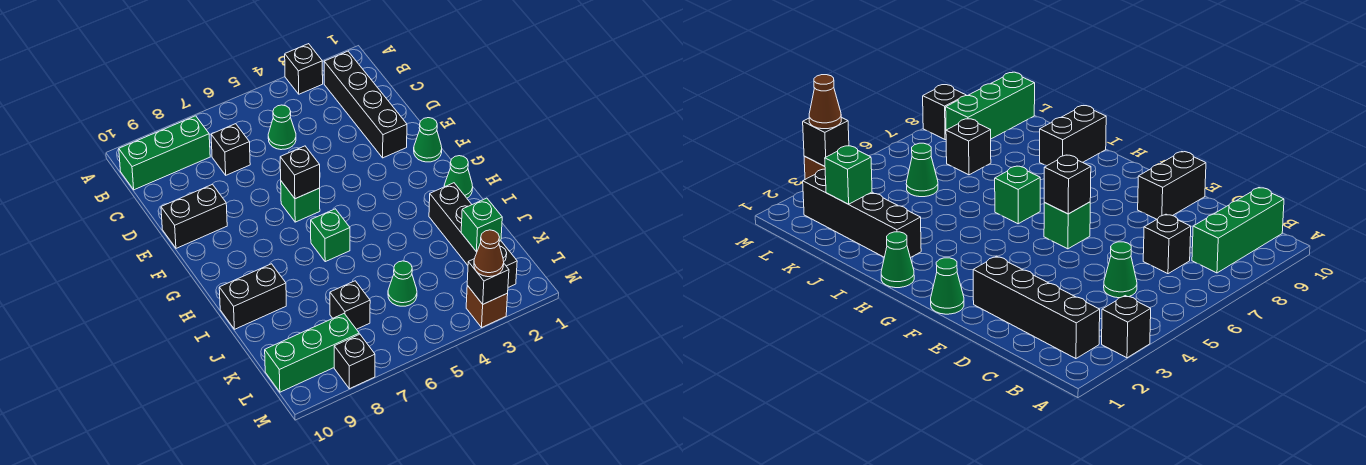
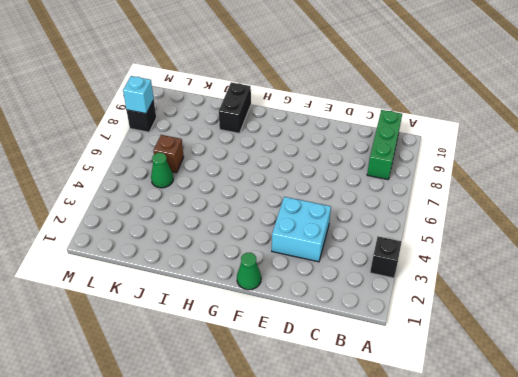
cyan brick D3:E4 level 1 -> none
brown brick K6 level 1 -> brown brick M3 level 1
cyan brick M8 level 2 -> none
none -> black brick B2:E2 level 1
none -> green cone C5 level 1
none -> black brick C7 level 1

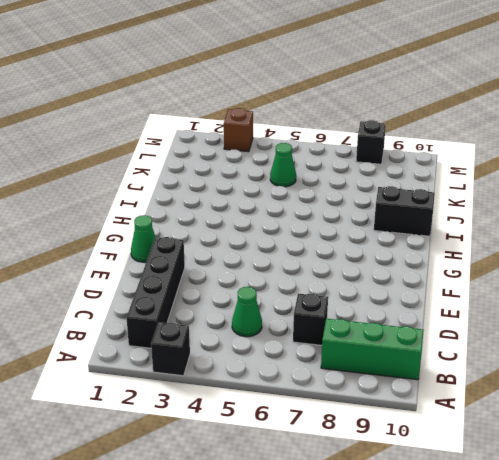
none -> black brick E9:E10 level 1
none -> green brick F6 level 1
none -> green cone H1 level 1

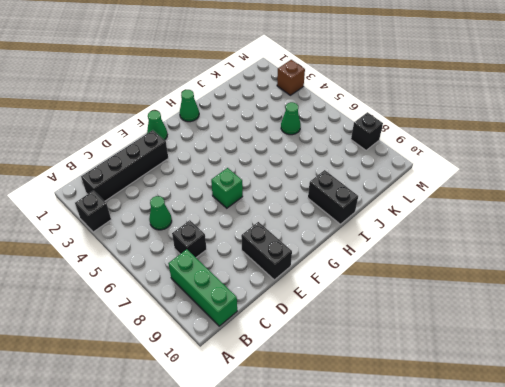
none -> green brick H6 level 1
none -> black brick I2:L2 level 1
none -> black brick K7 level 1

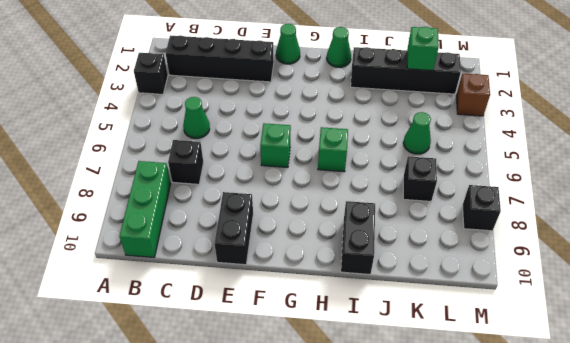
none -> green brick L8:L10 level 1
none -> black brick F6 level 2
none -> black brick M3 level 2

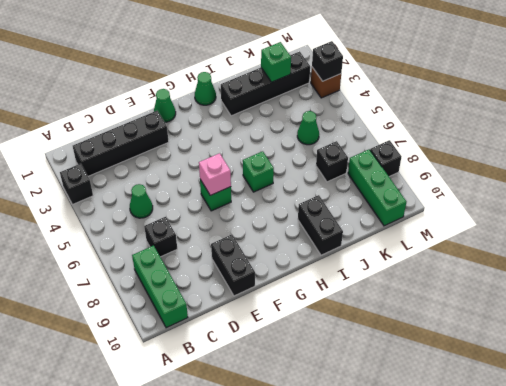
pink brick F6 level 2 -> black brick F6 level 2
none -> brown cone M3 level 3

